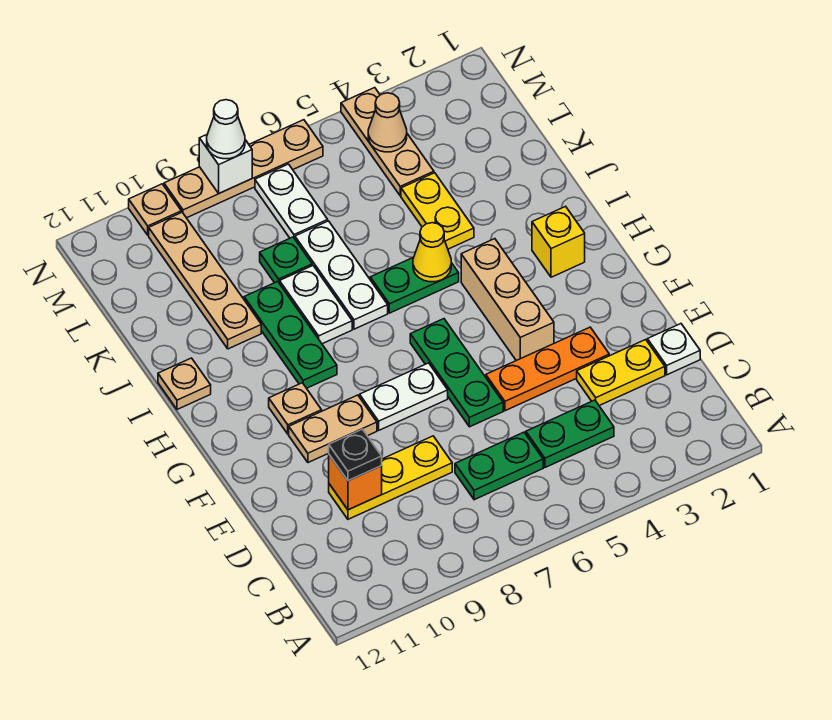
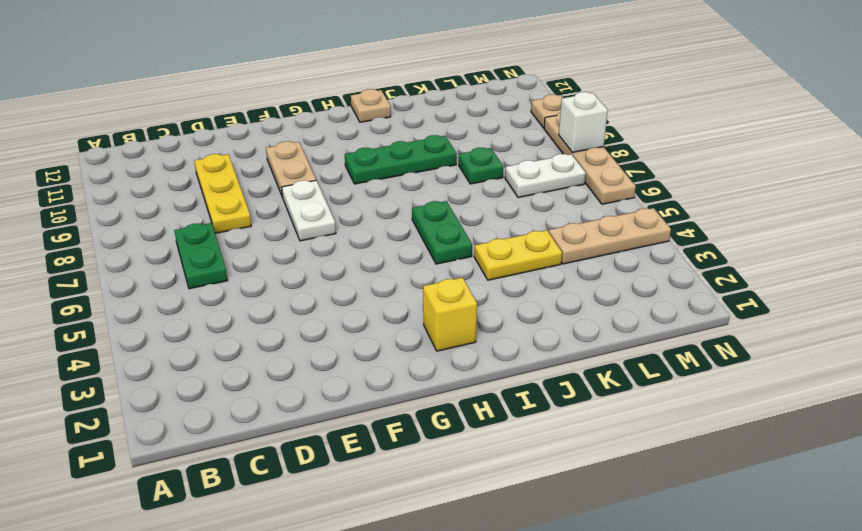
none -> green plate C4:C5 level 1
none -> white plate D1 level 1
none -> yellow plate D2:D3 level 1
none -> orange plate E3:E5 level 1

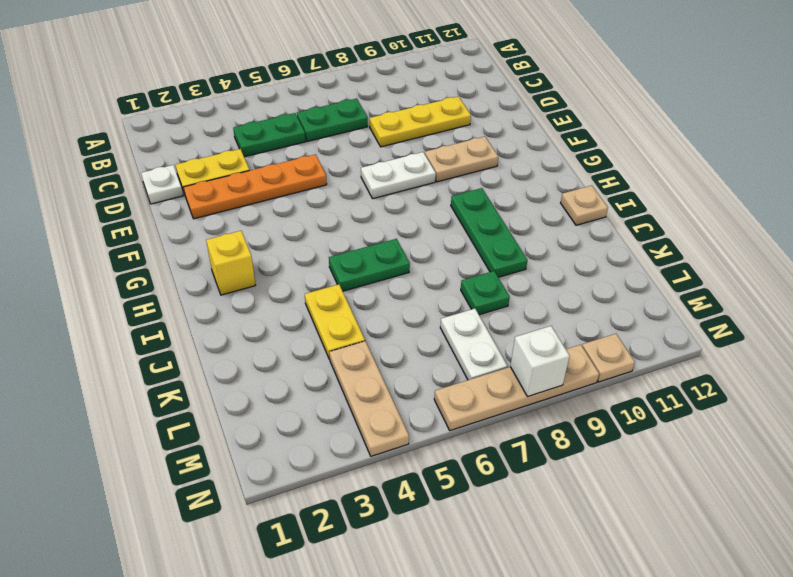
orange plate E2:E5 level 1 -> orange plate E3:E5 level 1
none -> green plate E6:G6 level 1
none -> tan brick F4:H4 level 1
none -> tan plate G10 level 1
none -> white plate I7:K7 level 1

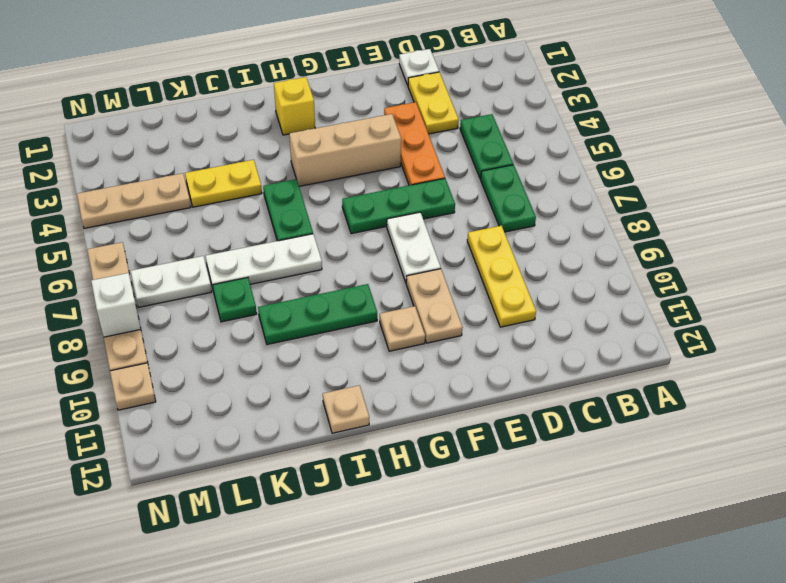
none -> white plate I8:J8 level 1
none -> tan plate J10:M10 level 1
none -> orange brick D10 level 2
none -> yellow cone I5 level 2

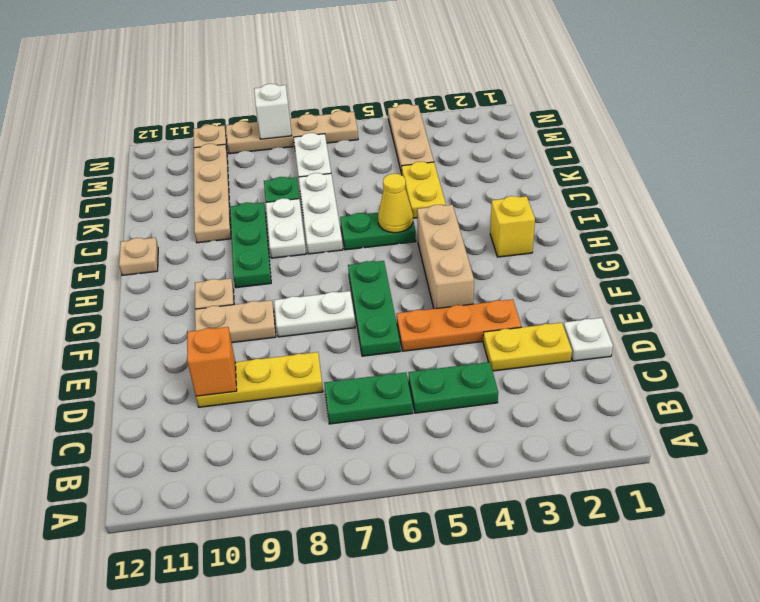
none -> tan cone M4 level 2
none -> black plate D10 level 3
none -> white cone N8 level 3

